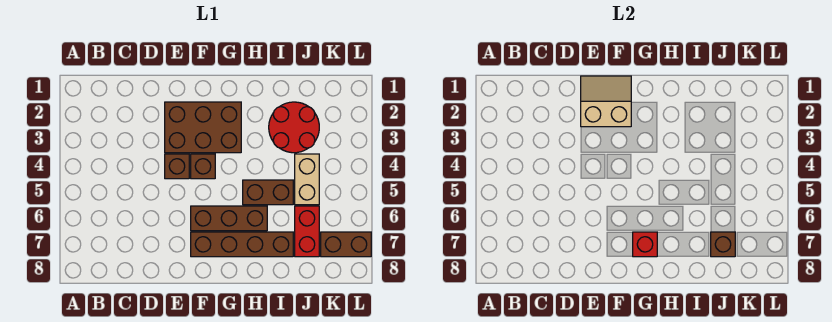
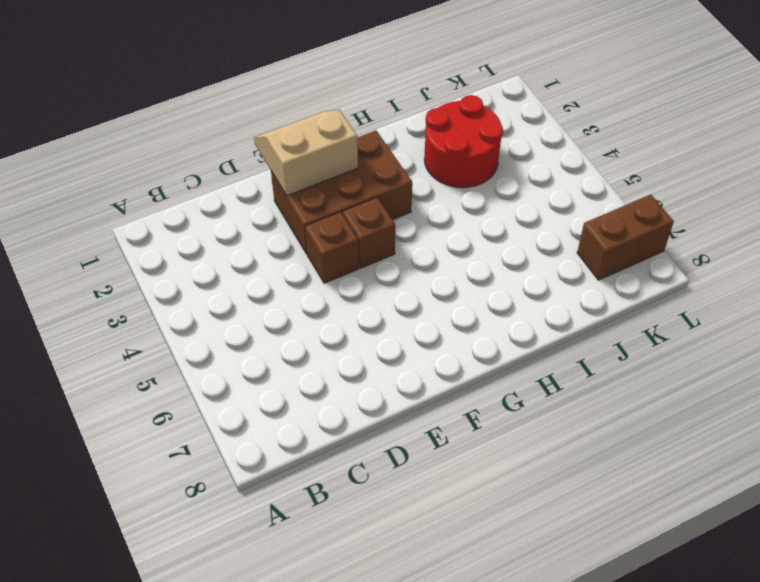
none -> brown brick F6:H6 level 1
none -> brown brick F7:I7 level 1
none -> brown brick H5:I5 level 1

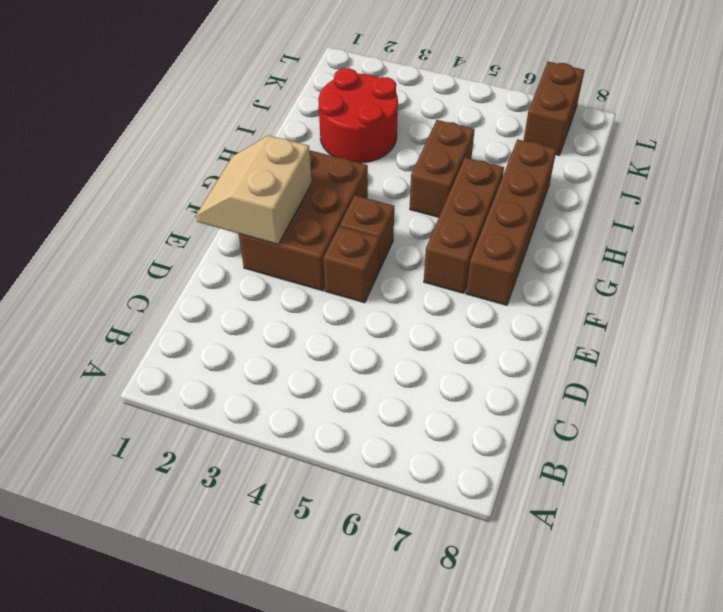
none -> tan brick J4:J5 level 1
none -> red brick J6:J7 level 1
none -> red brick G7 level 2

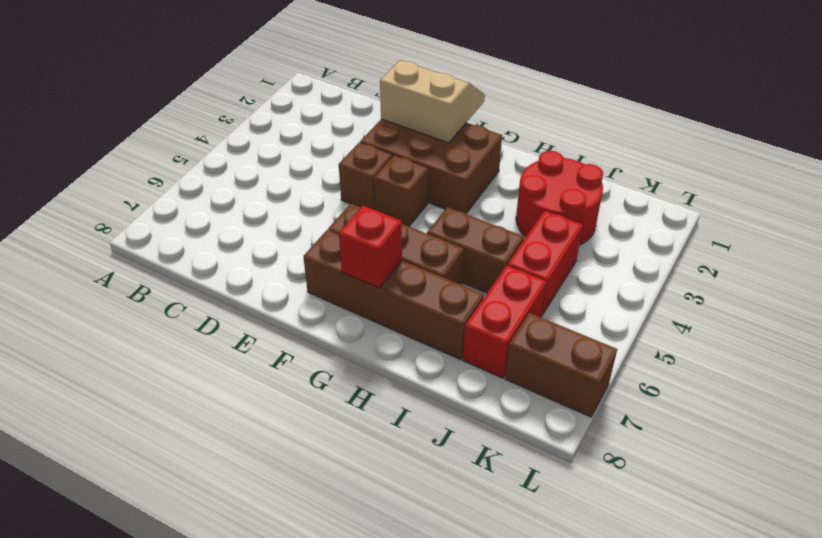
red brick J4:J5 level 1 -> tan brick J4:J5 level 1
none -> brown brick J7 level 2

